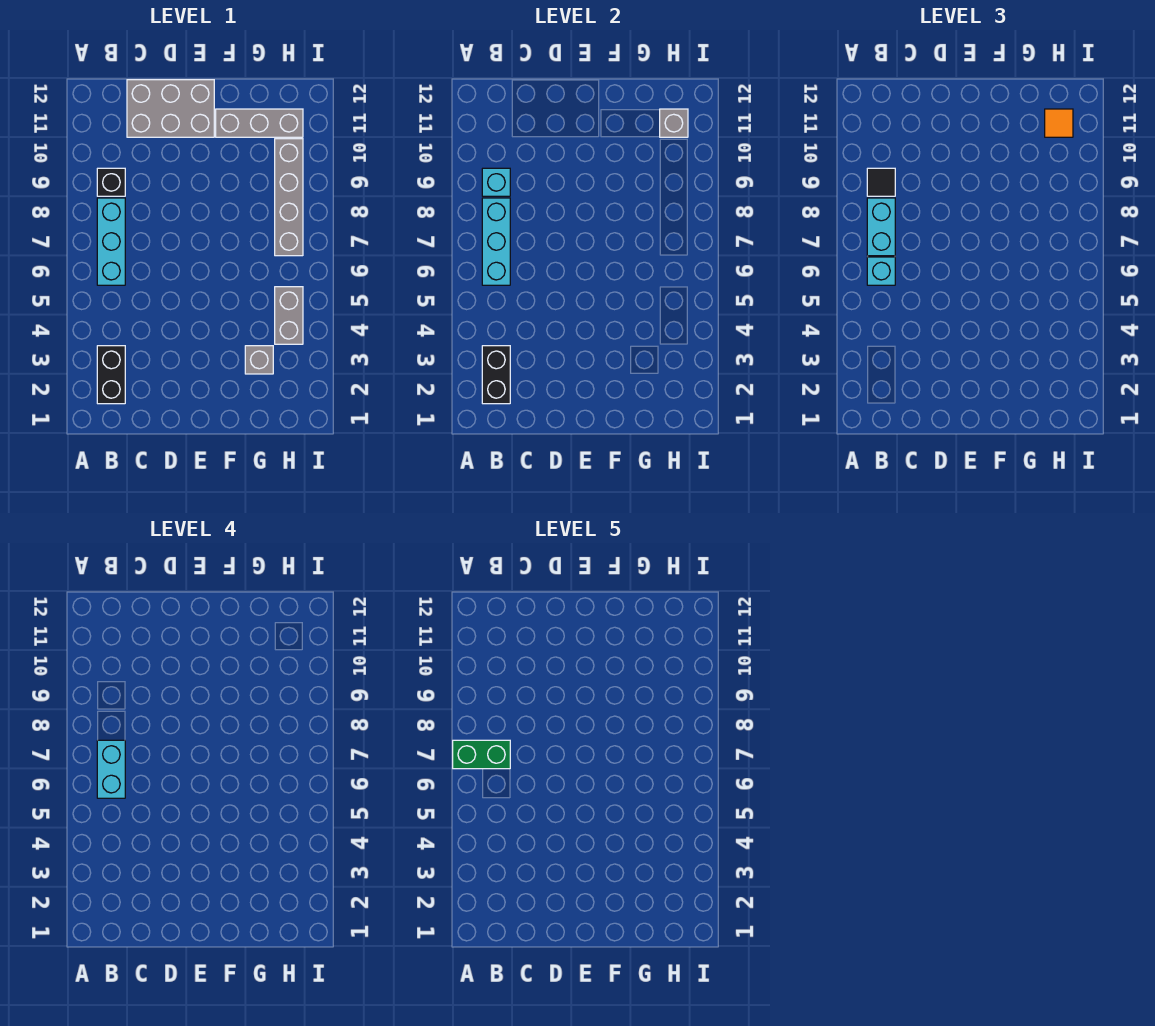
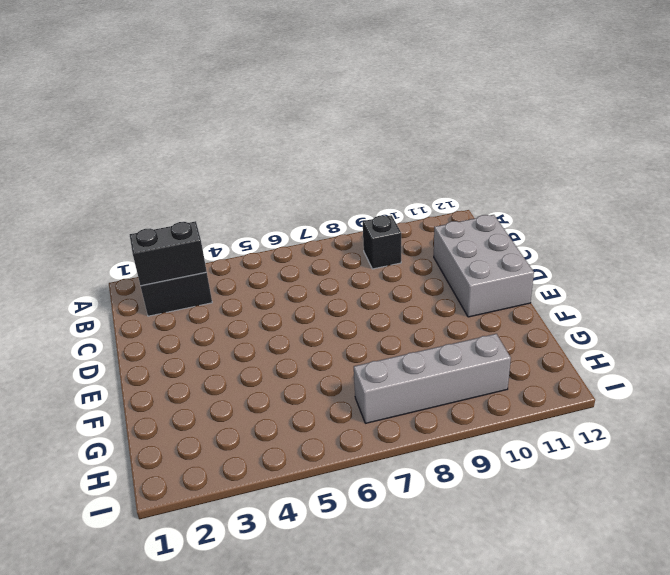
none -> cyan brick B6:B8 level 1
none -> grey brick F11:H11 level 1
none -> grey brick G3 level 1

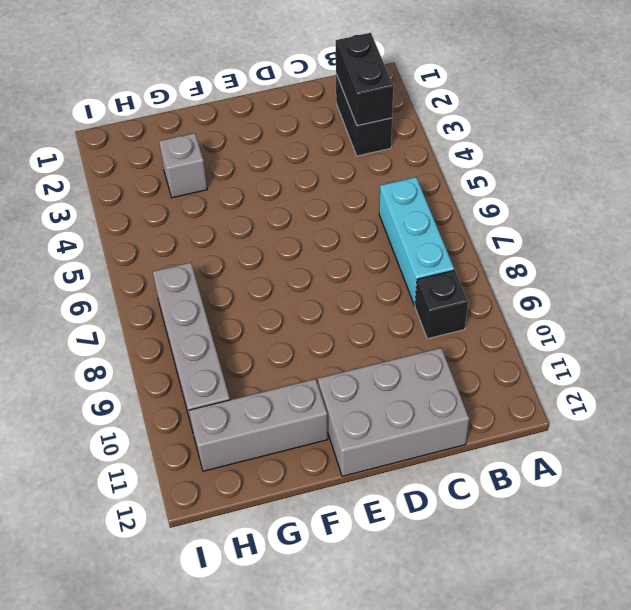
none -> grey brick H4:H5 level 1
none -> cyan brick B6:B8 level 2
none -> cyan brick B9 level 2

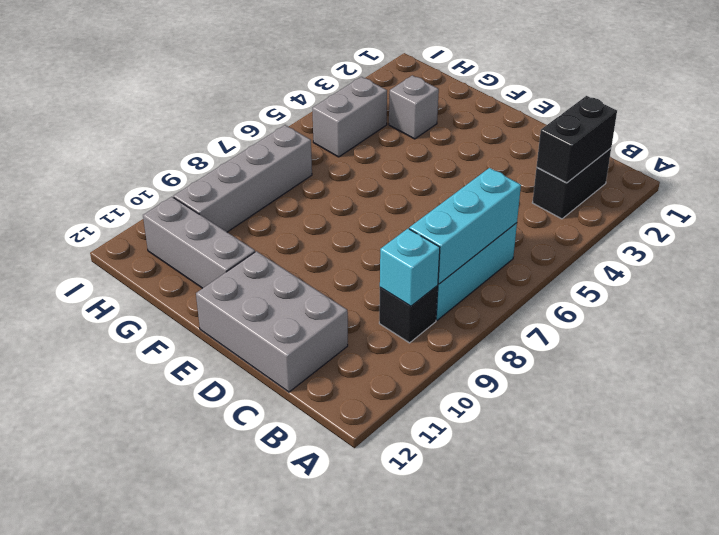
none -> grey brick H11 level 2
none -> cyan brick B6 level 3
none -> cyan brick B7:B8 level 3

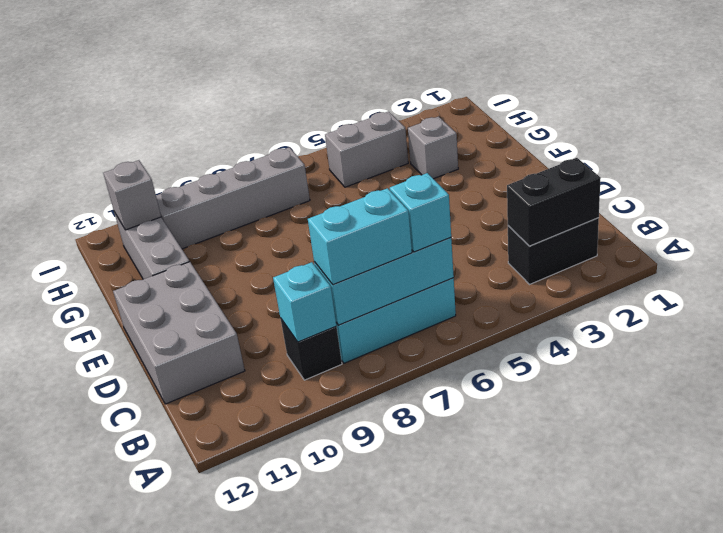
none -> black tile B9 level 3
none -> orange tile H11 level 3
none -> cyan brick B6:B7 level 4

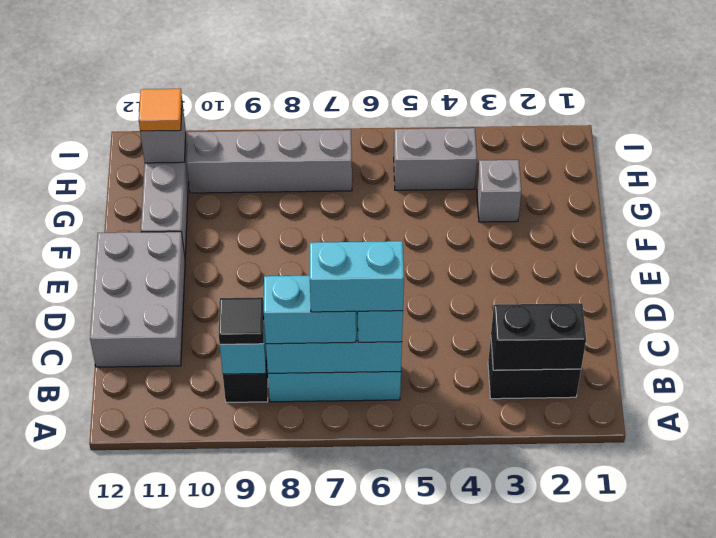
none -> green brick A7:B7 level 5

